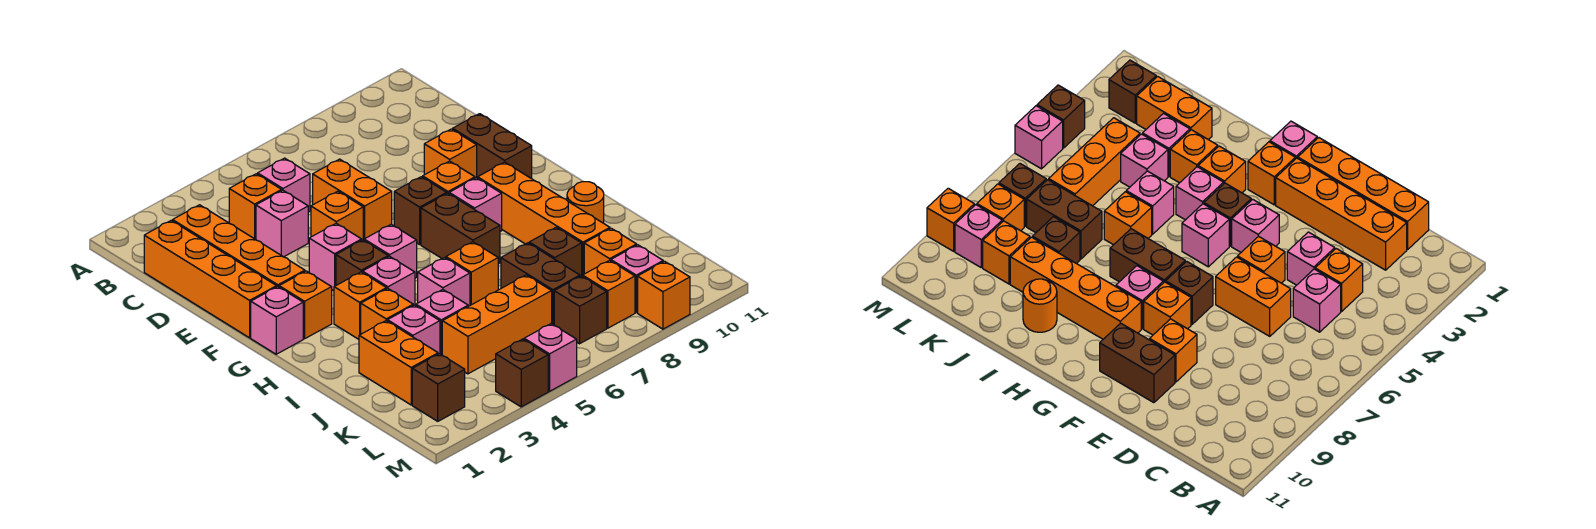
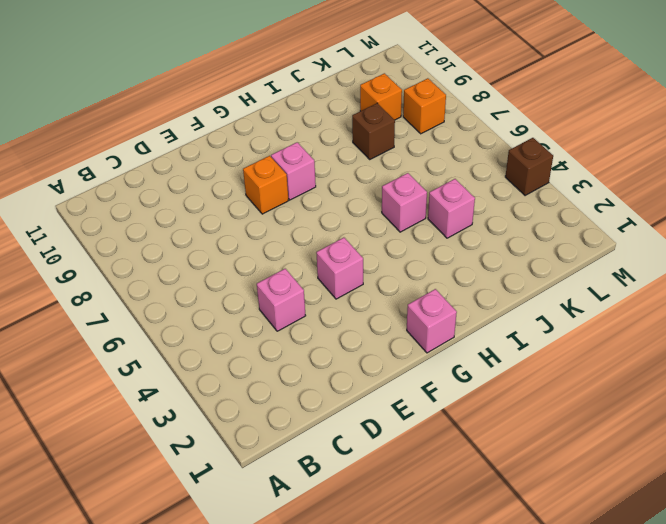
none -> orange brick C1:F1 level 1
none -> orange brick C2:F2 level 1
none -> orange brick C4 level 1
none -> pink brick C5 level 1

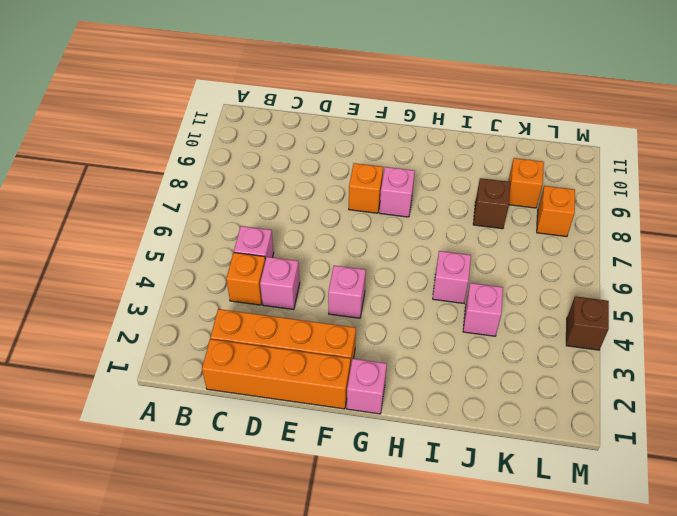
none -> orange brick D6:E6 level 1
none -> orange brick E5 level 1
none -> orange brick E9 level 1
none -> brown brick E10:F10 level 1

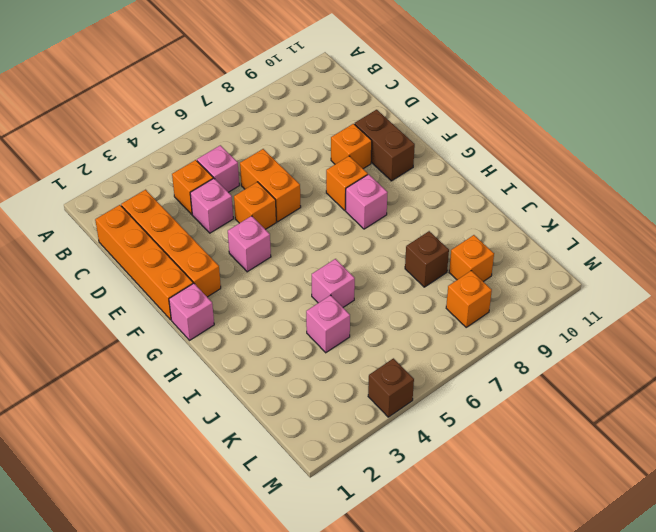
none -> brown brick F7 level 1
none -> orange brick G2 level 1
none -> brown brick G4 level 1
none -> pink brick G5 level 1

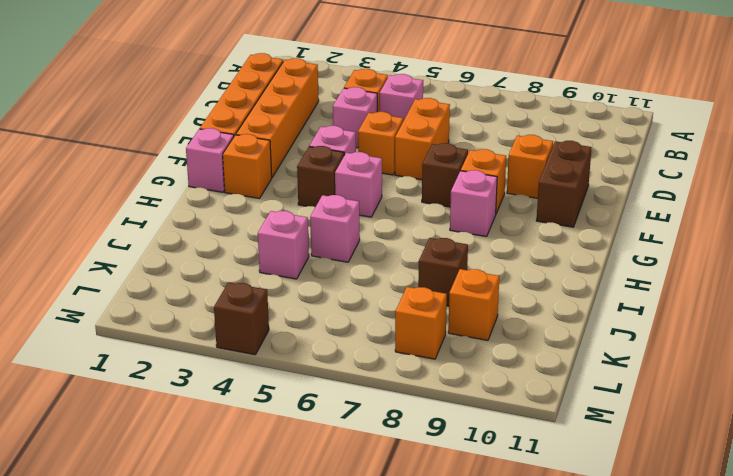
none -> brown brick G7:H7 level 1
none -> orange brick G9:J9 level 1
none -> orange brick H3 level 1
none -> pink brick H4 level 1

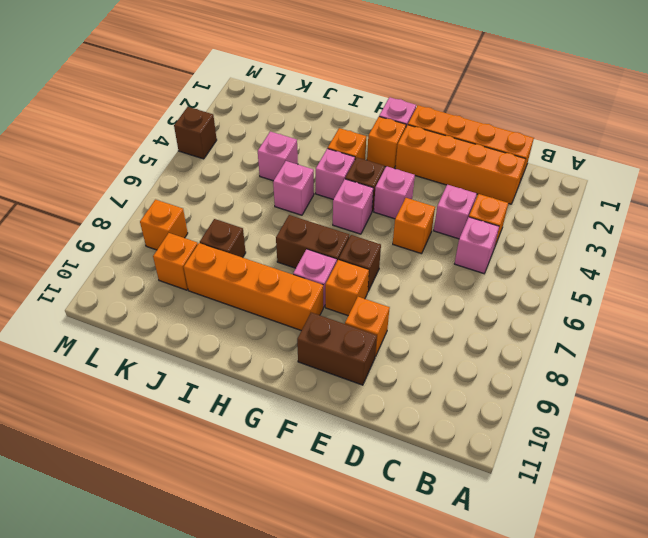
none -> orange brick D6:E6 level 1
none -> orange brick I3 level 1
none -> orange brick I6 level 1
none -> orange round brick I10 level 1

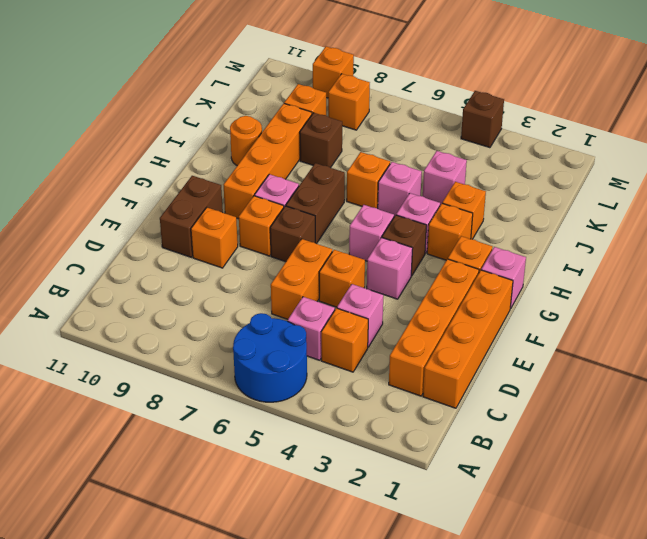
blue round brick A5:B6 level 1 -> none
none -> orange brick J2:K2 level 1
none -> pink brick J3 level 1
none -> brown brick J7:K7 level 1
none -> orange brick K4:K6 level 1

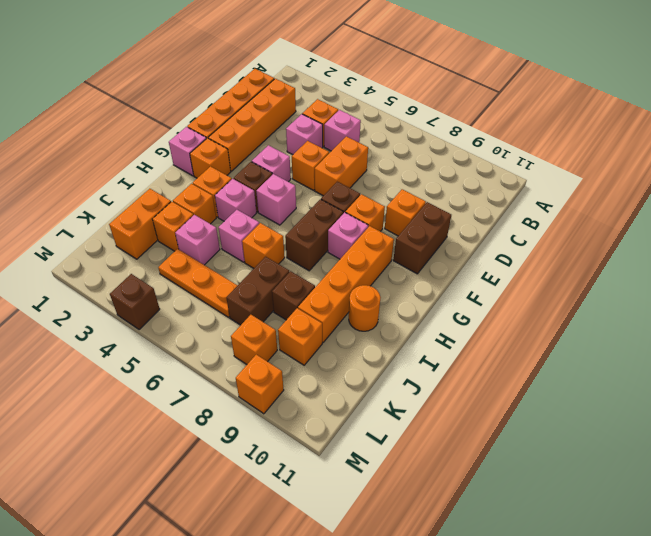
orange brick J3 level 1 -> pink brick J3 level 1
orange plate K4:K6 level 1 -> orange brick K4:K6 level 1
none -> brown brick L2 level 1
none -> brown brick L7 level 1
none -> pink brick L9 level 1
none -> pink brick M5 level 1

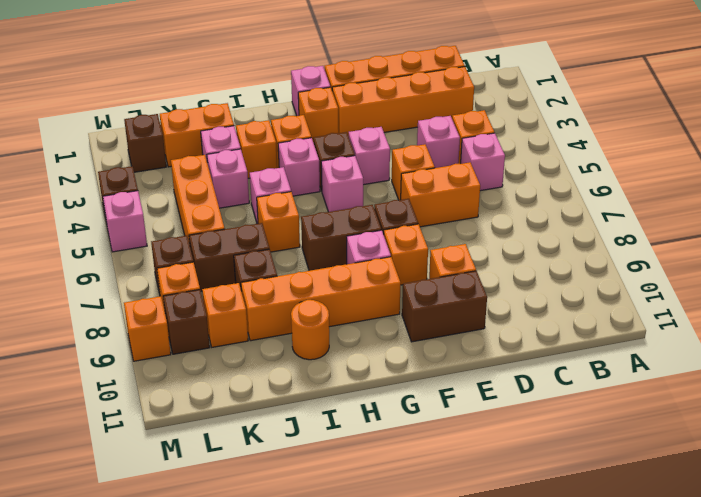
brown brick L9 level 1 -> pink brick L9 level 1

